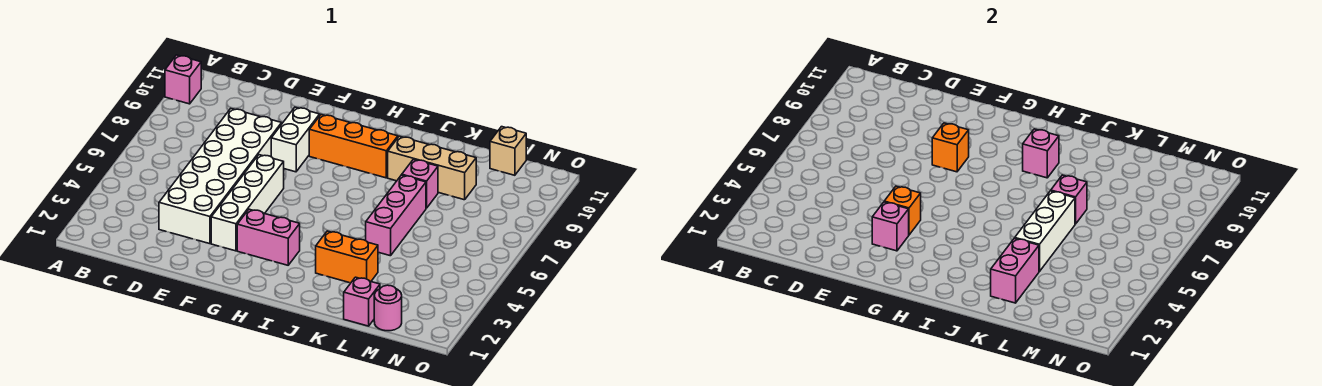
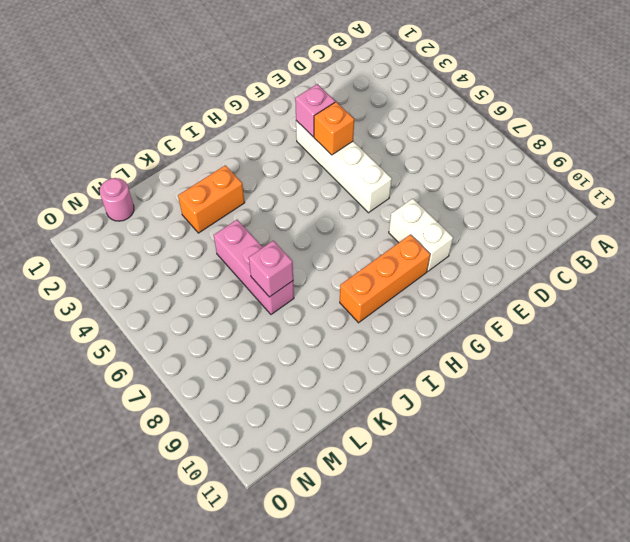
none -> pink brick A10 level 1
none -> white brick D3:E8 level 1
none -> pink brick G3:H3 level 1

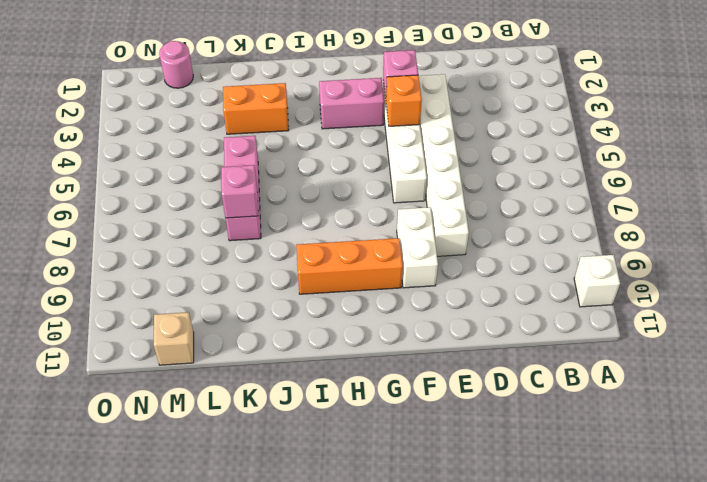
white brick A10 level 1 -> pink brick A10 level 1
white brick E3:E8 level 1 -> white brick D3:E8 level 1
none -> tan brick J9:L9 level 1
none -> pink brick K8 level 1
none -> pink brick L1 level 1

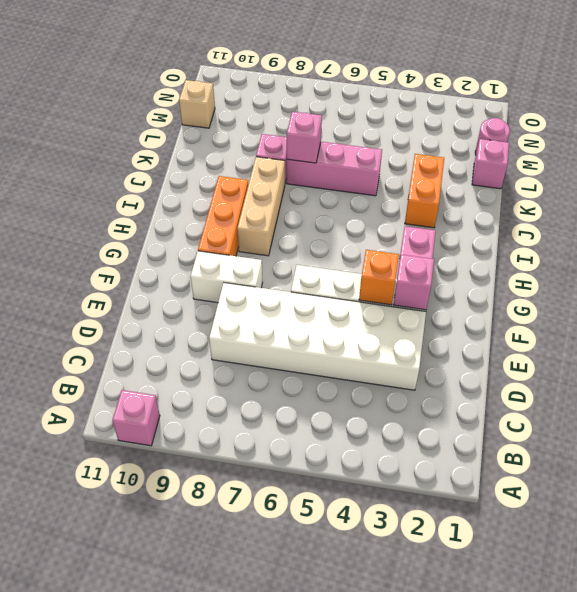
tan brick H8:J8 level 1 -> tan brick J9:L9 level 1
none -> orange brick F8 level 2
none -> pink brick I9 level 2
none -> pink brick K2:K3 level 2

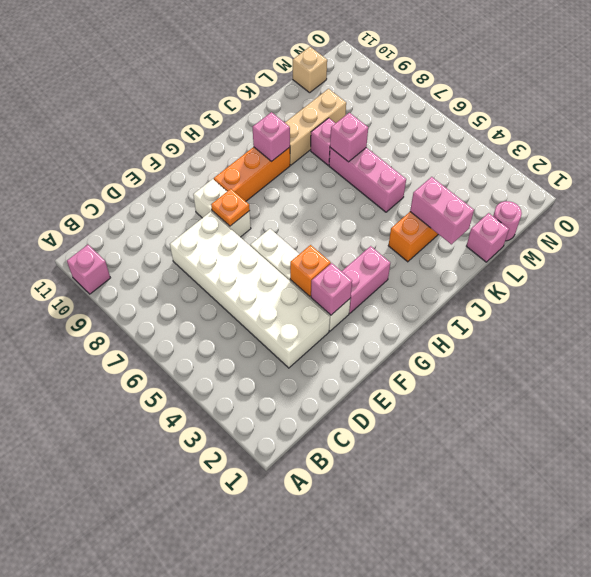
orange plate F8 level 2 -> orange brick F8 level 2
none -> white brick K4:K6 level 2

